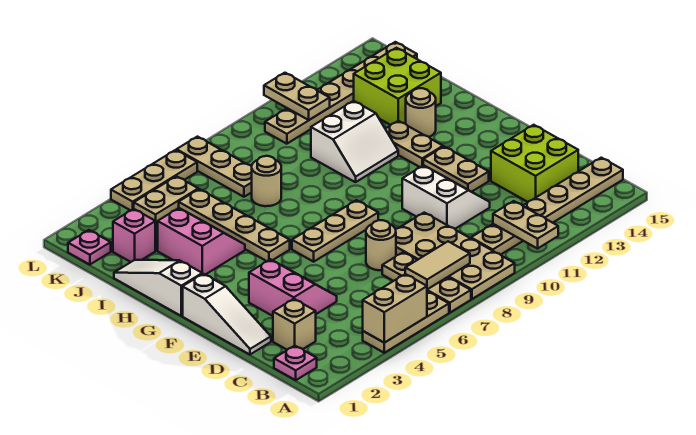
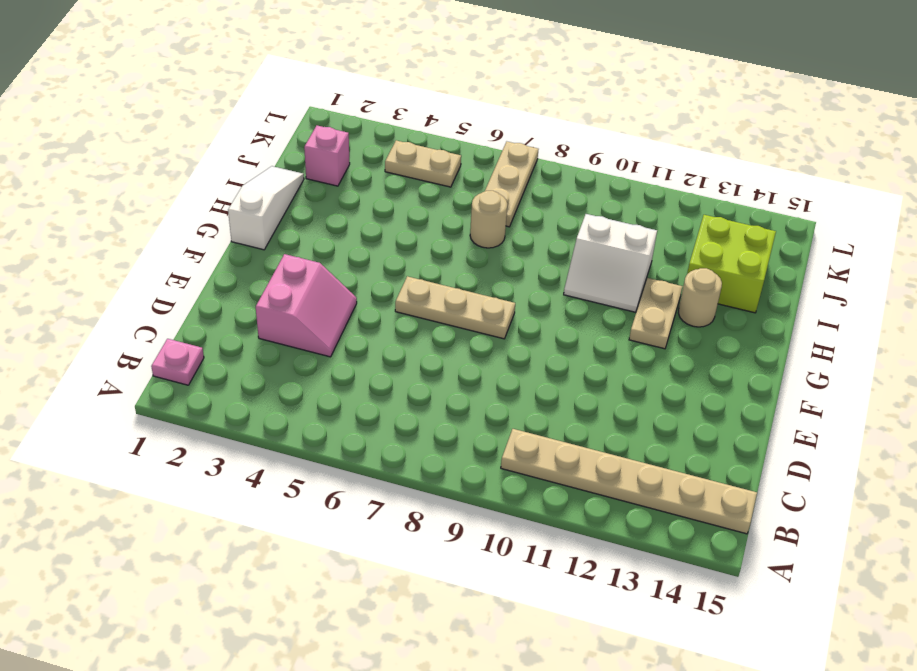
none -> tan plate A4:A6 level 1
none -> tan plate A7:C7 level 1
none -> tan plate A8:D9 level 1
none -> tan brick C2 level 1

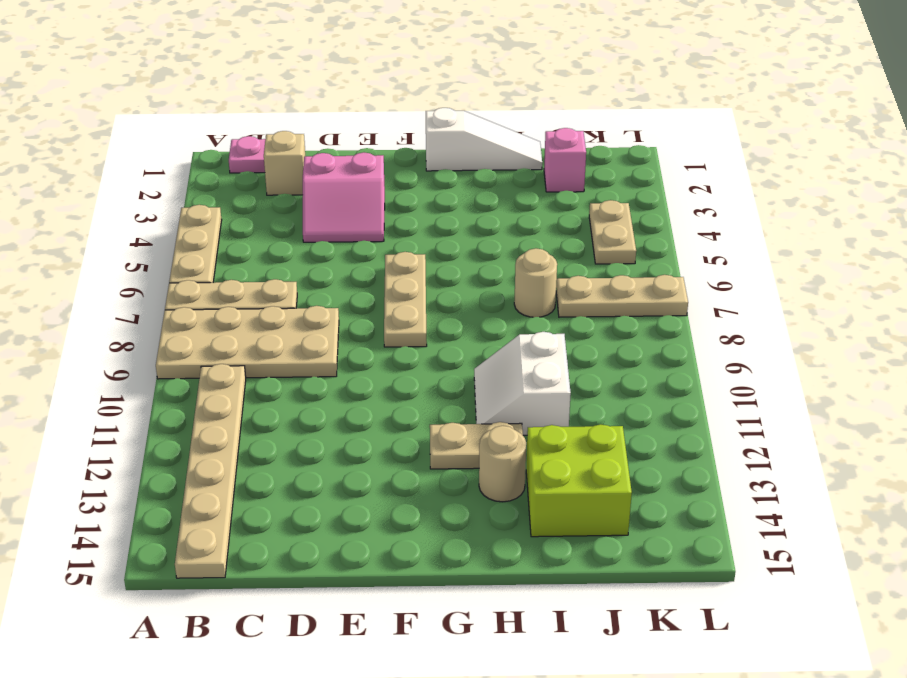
none -> lime brick C13:D14 level 1
none -> white slope D1:F1 level 1 top F
none -> tan round brick D7 level 1
none -> white slope D10:E11 level 1 top 10

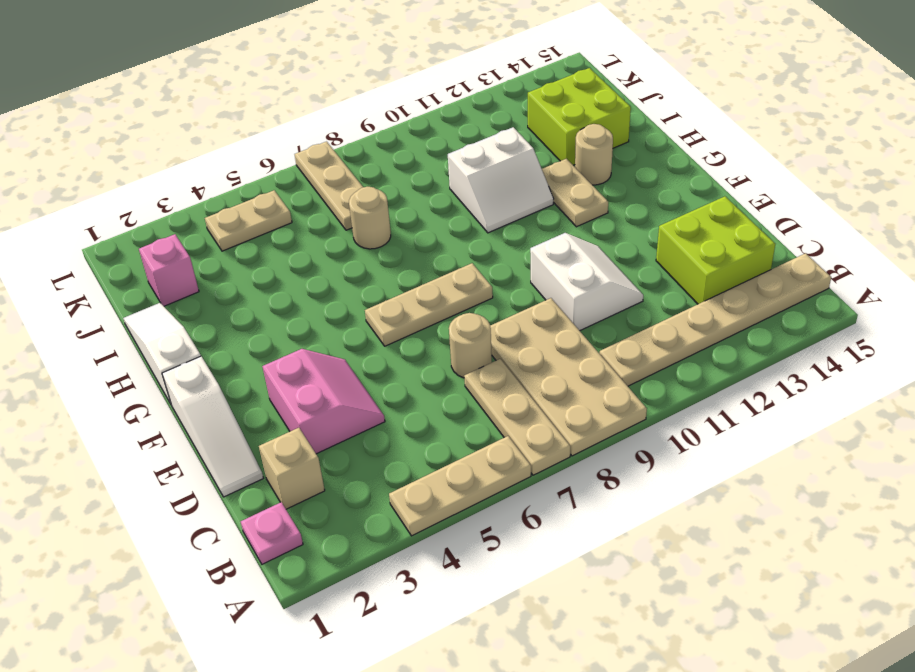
none -> tan plate E12:F12 level 1
none -> tan plate G5:J5 level 1
none -> pink slope H3:I4 level 1 top 3
none -> pink plate K1 level 1

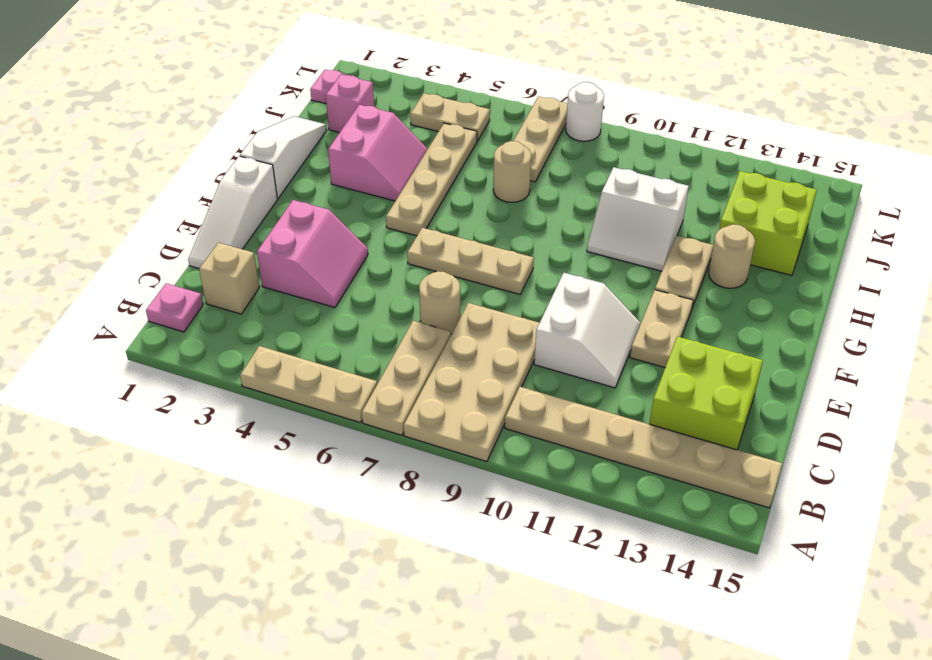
white round brick L8 level 1 -> none
none -> tan plate K10:K15 level 1
none -> tan plate L4:L6 level 1
none -> tan brick A4:A5 level 2
none -> tan plate A11:B11 level 2

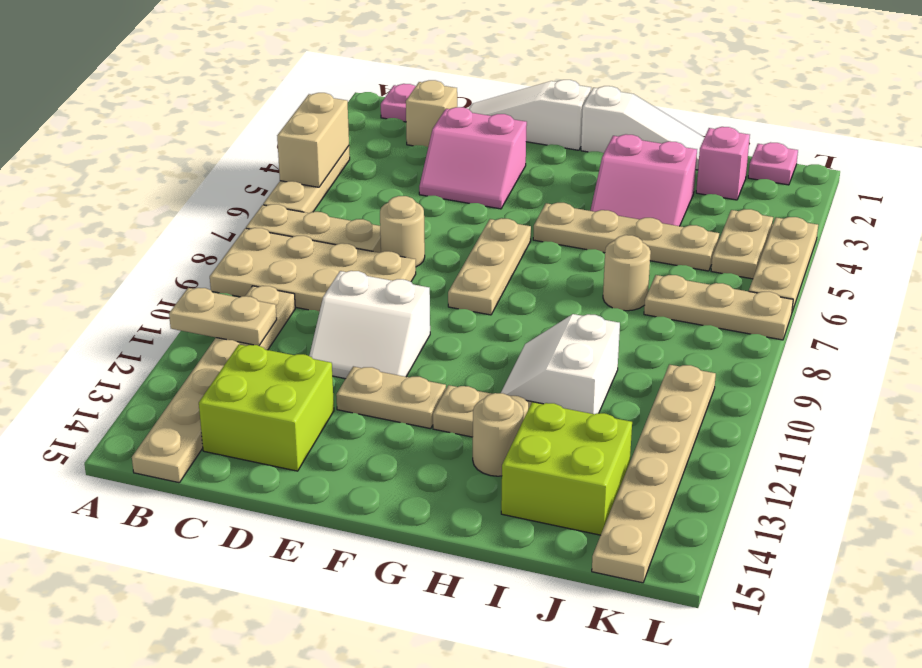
none -> tan tile B7:B8 level 2
none -> tan plate K11:L11 level 2

